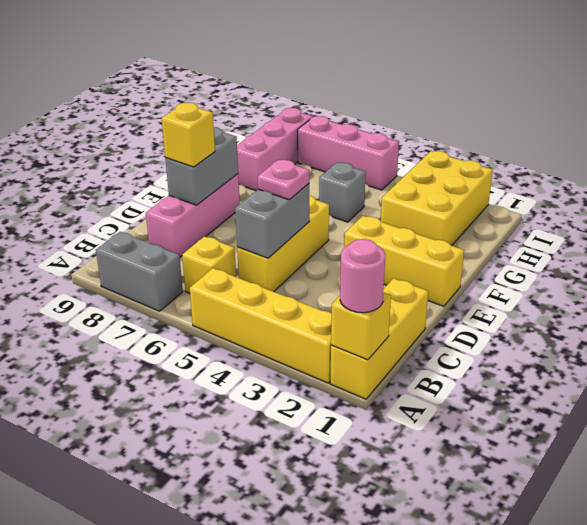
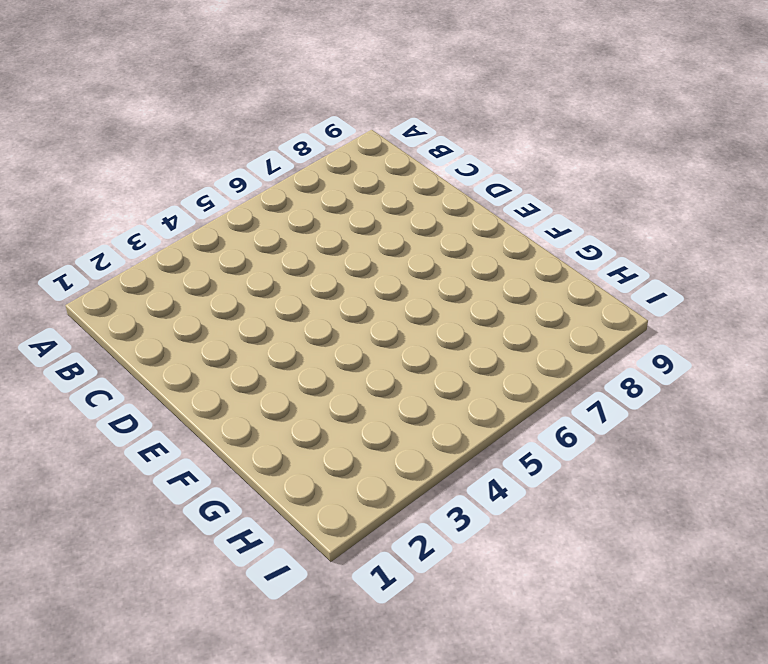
none -> yellow brick A1:C1 level 1
none -> yellow brick A2:A5 level 1
none -> grey brick A7:A8 level 1

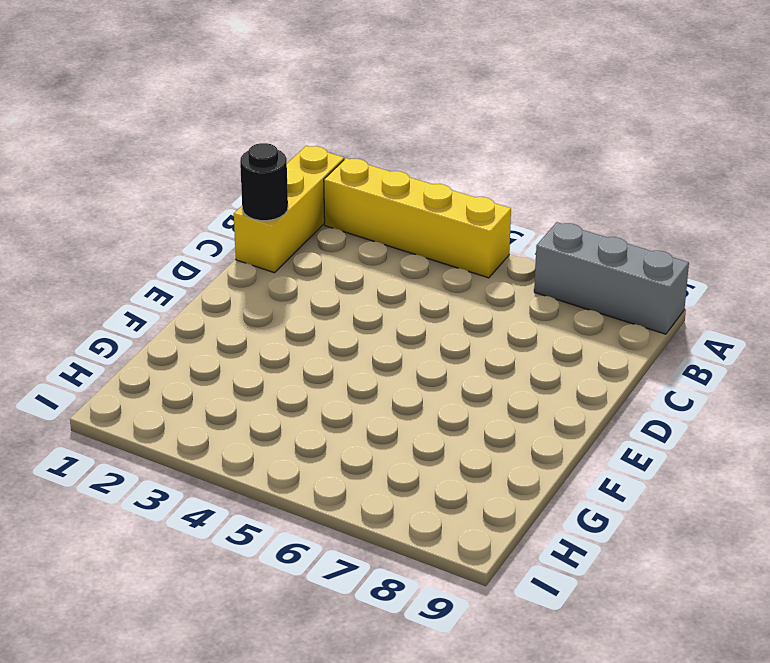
grey brick A7:A9 level 1 -> grey brick A7:A8 level 1
black round brick C1 level 2 -> none
none -> yellow brick B6 level 1
none -> yellow brick C5:E5 level 1
none -> pink brick C8:E8 level 1

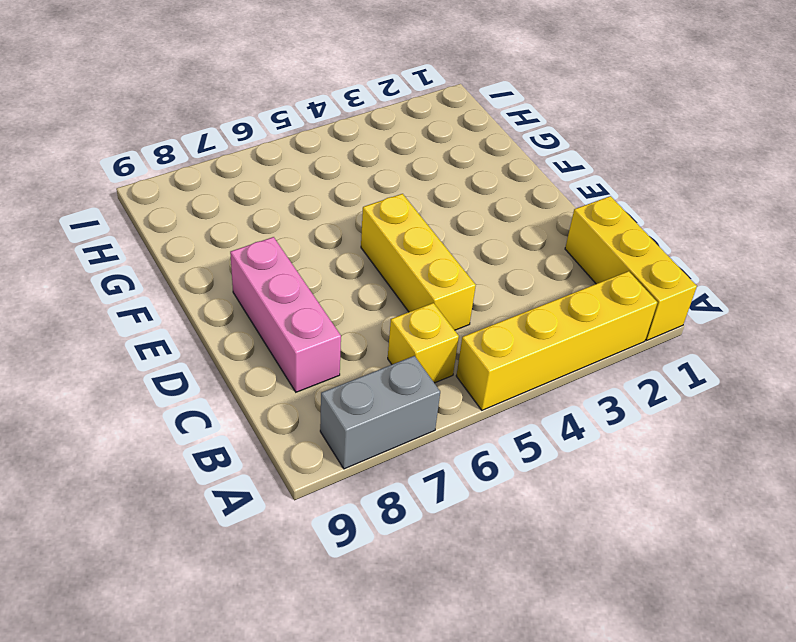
none -> yellow brick E1:E3 level 1
none -> yellow brick G2:I3 level 1
none -> grey brick G5 level 1

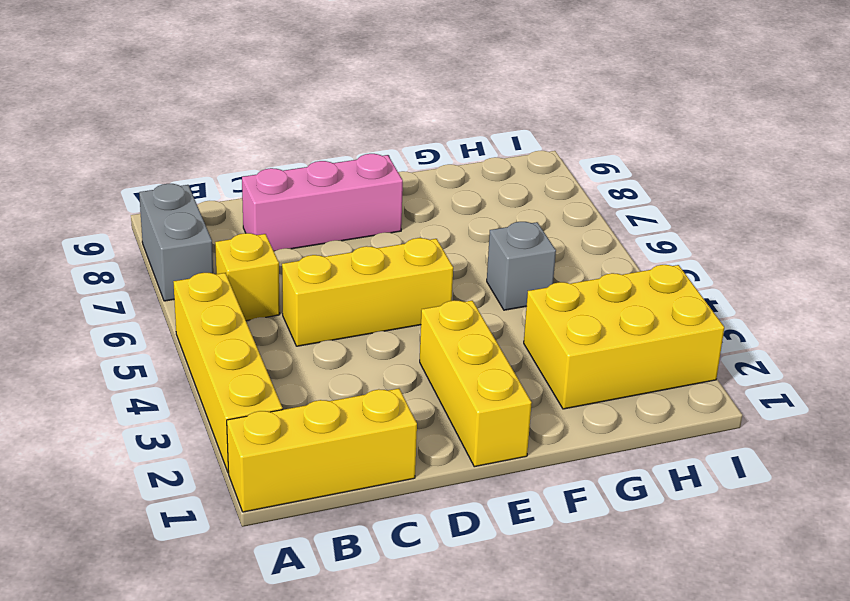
none -> pink brick G8:I8 level 1
none -> pink brick I5:I7 level 1
none -> yellow brick A1 level 2

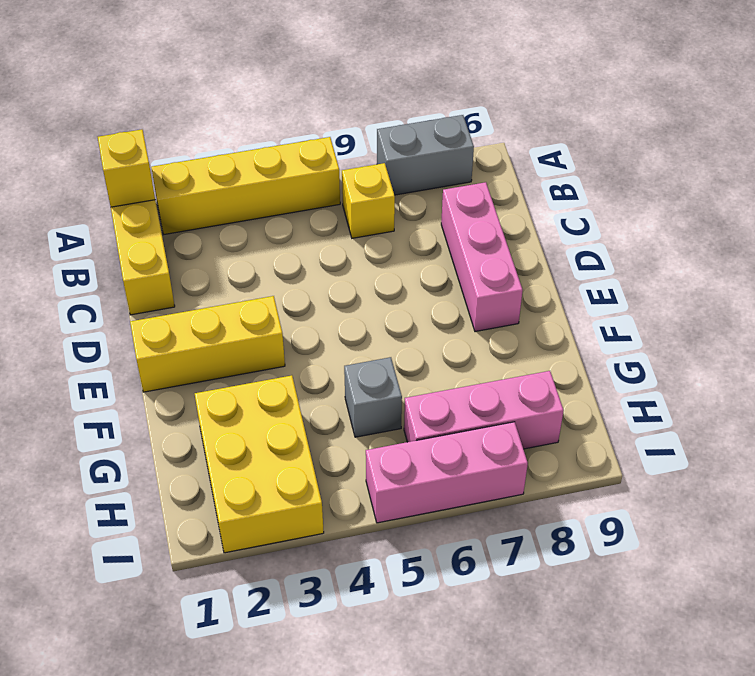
pink brick H6:H8 level 1 -> pink brick G8:I8 level 1
none -> yellow brick C5:E5 level 1
none -> grey brick C5:D5 level 2
none -> grey brick D8:E8 level 2

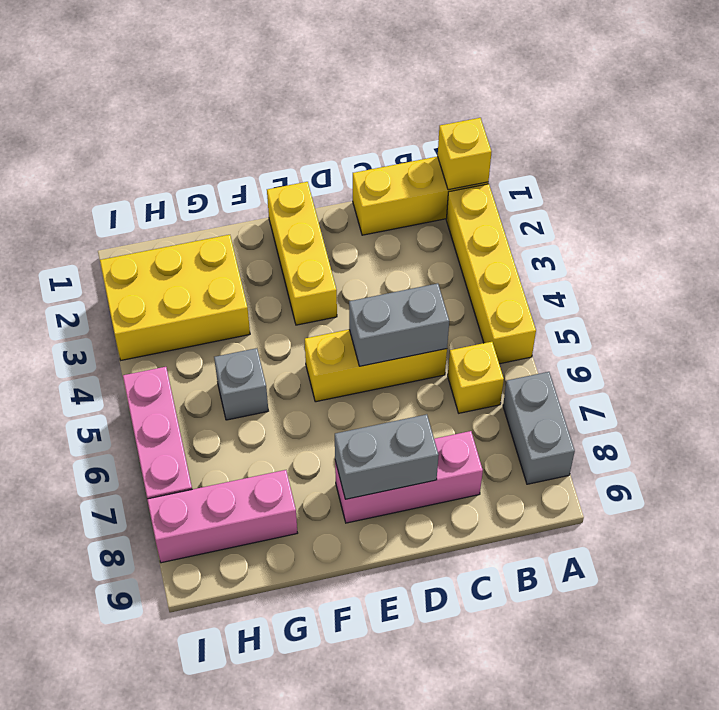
none -> pink round brick A1 level 3
none -> pink plate D5 level 3
none -> yellow brick D8 level 3

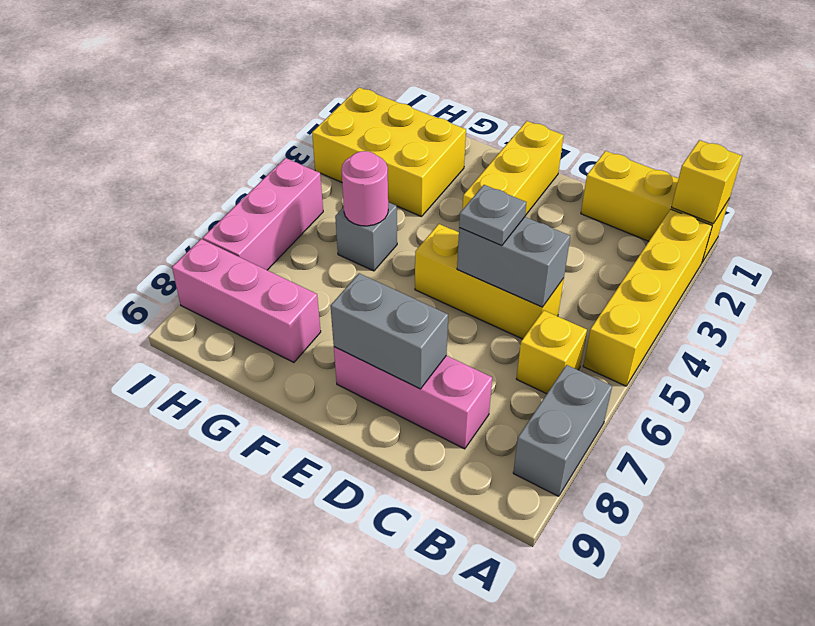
grey plate D5 level 3 -> pink plate D5 level 3
pink round brick G5 level 2 -> pink round brick A1 level 3
none -> yellow brick D8 level 3

